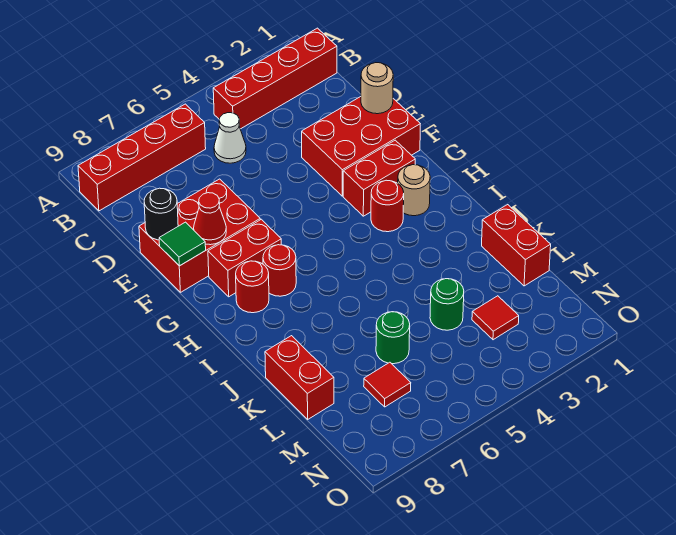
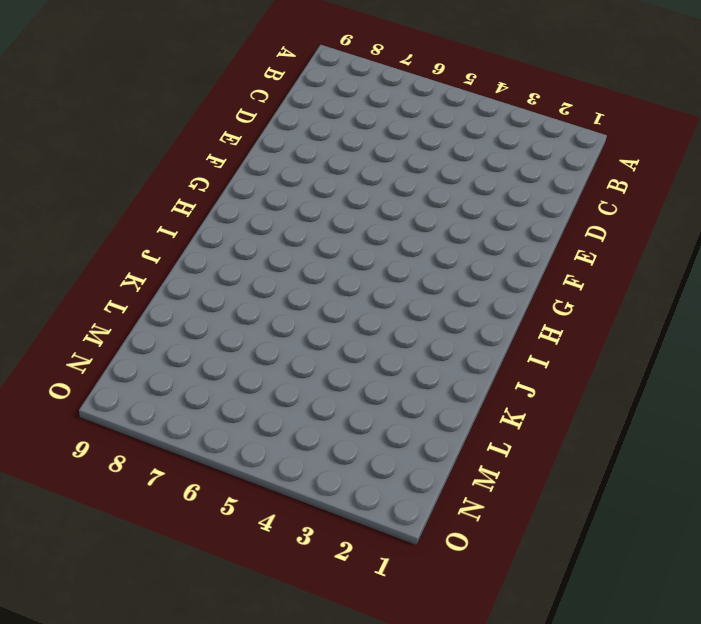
none -> red brick B1:B4 level 1
none -> red brick B6:B9 level 1
none -> white cone C5 level 1

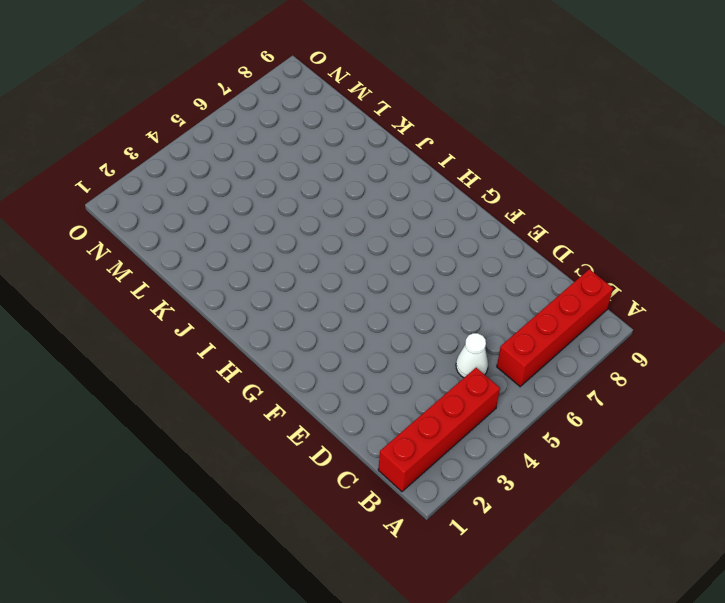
none -> red brick E1:F3 level 1
none -> red brick E7:F9 level 1
none -> red brick G2:G3 level 1

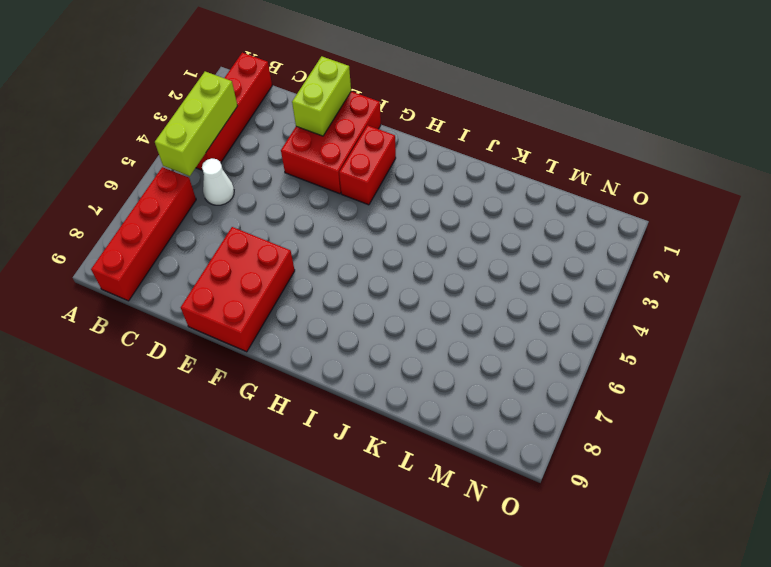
lime brick B3:B5 level 2 -> none
lime brick E1:E2 level 2 -> tan round brick E1 level 2
none -> red brick G7:G8 level 1
none -> tan round brick H2 level 1
none -> red round brick H3 level 1

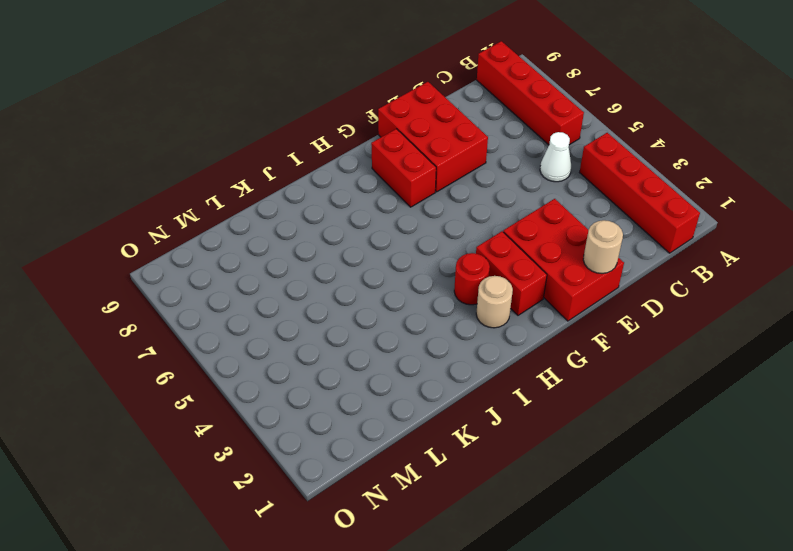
none -> red round brick H7 level 1
none -> red round brick H8 level 1
none -> red brick K1:L1 level 1

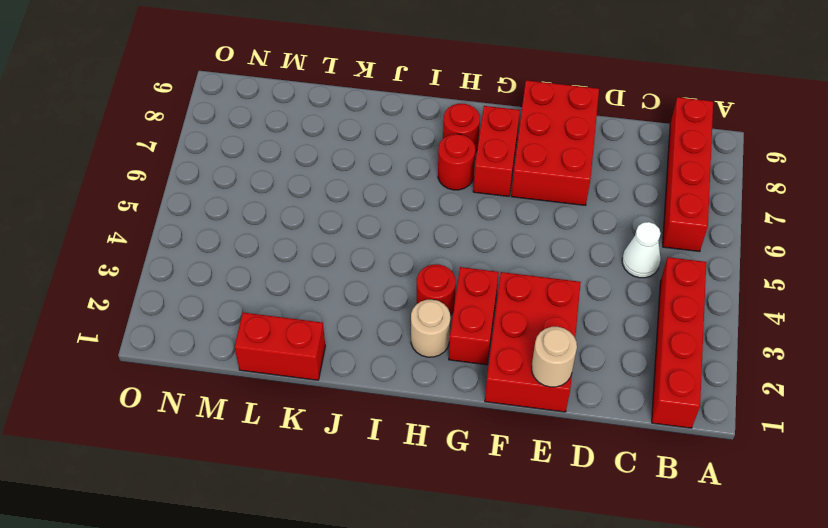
none -> red brick K9:L9 level 1
none -> green round brick L4 level 1
none -> green round brick L6 level 1

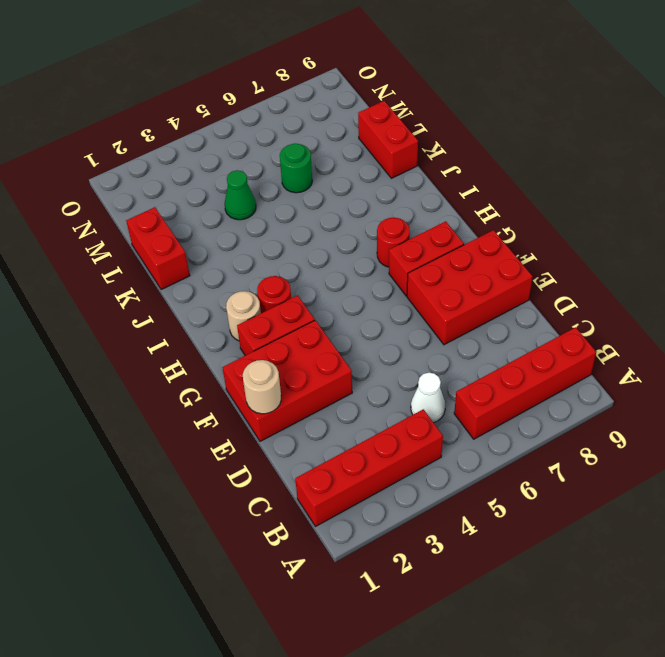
green cone L4 level 1 -> green round brick L4 level 1
none -> red round brick H8 level 1
none -> red tile M3 level 1
none -> red tile M7 level 1

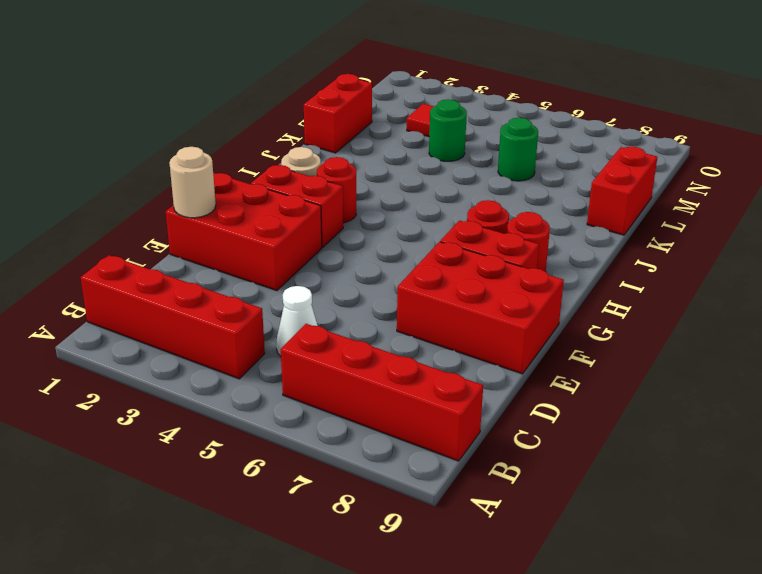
none -> red tile M7 level 1
none -> black round brick E9 level 2
none -> red cone F8 level 2

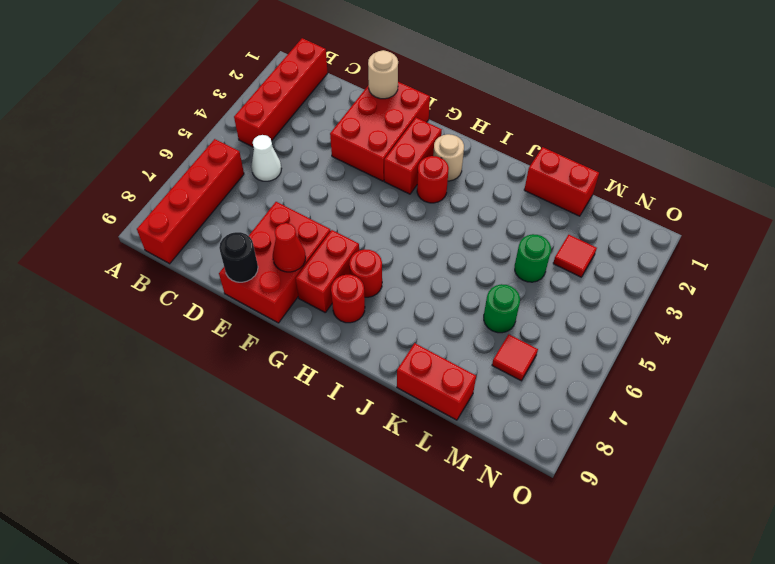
none -> green tile F9 level 2

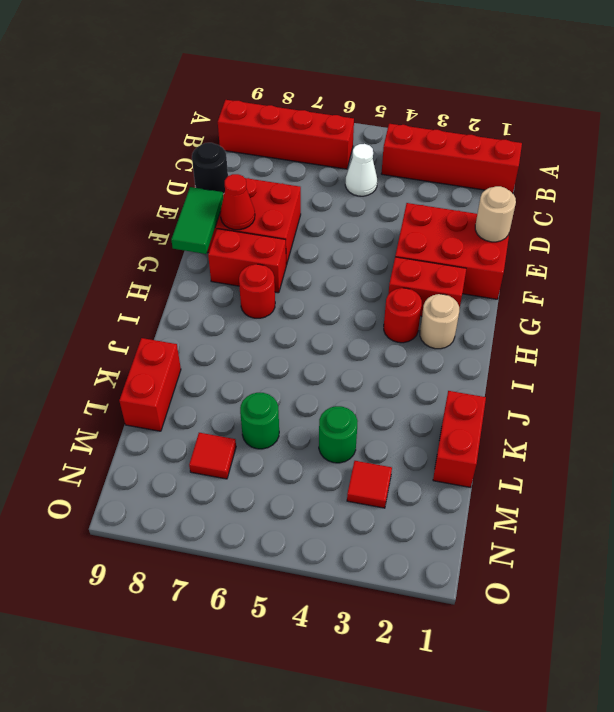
green tile F9:G9 level 2 -> green tile F9 level 2
none -> red round brick H8 level 1

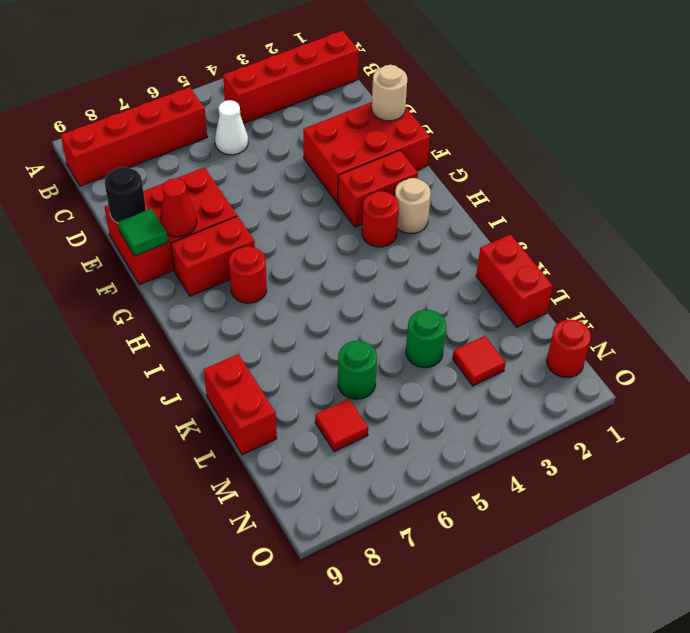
red round brick N1 level 1 -> red round brick H8 level 1

